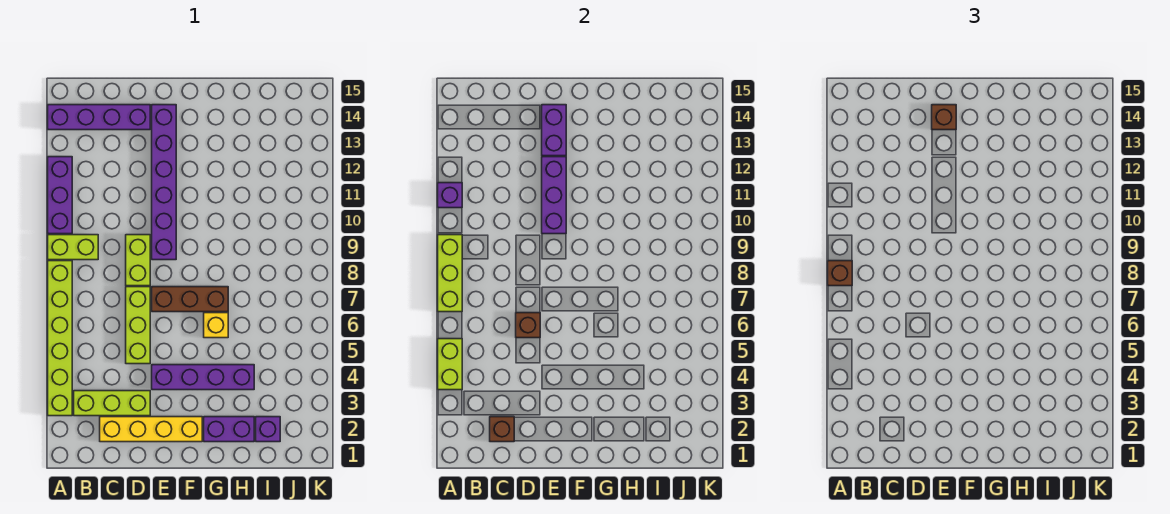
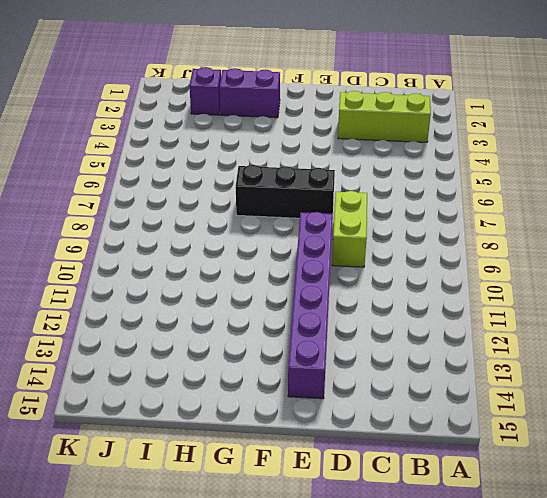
black brick E7:G7 level 1 -> brown brick E7:G7 level 1
none -> lime brick A3:A8 level 1
none -> lime brick A9:B9 level 1
none -> purple brick A10:A12 level 1

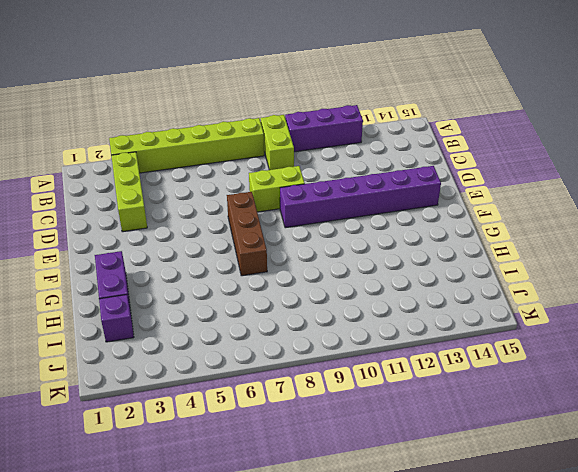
none -> purple brick A14:D14 level 1
none -> yellow brick C2:F2 level 1
none -> lime brick D5:D7 level 1

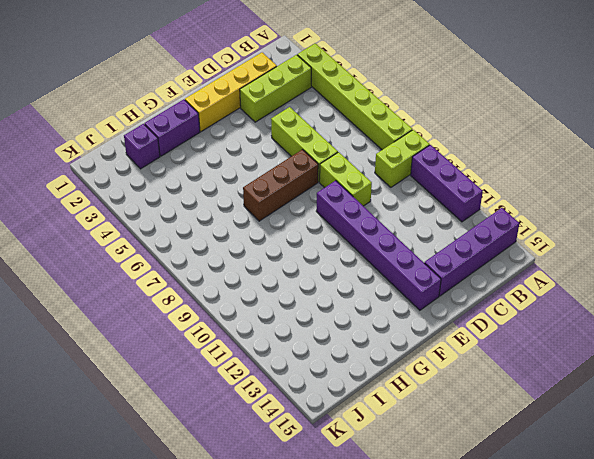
none -> purple brick E4:H4 level 1
none -> yellow brick G6 level 1
none -> lime brick A4:A5 level 2

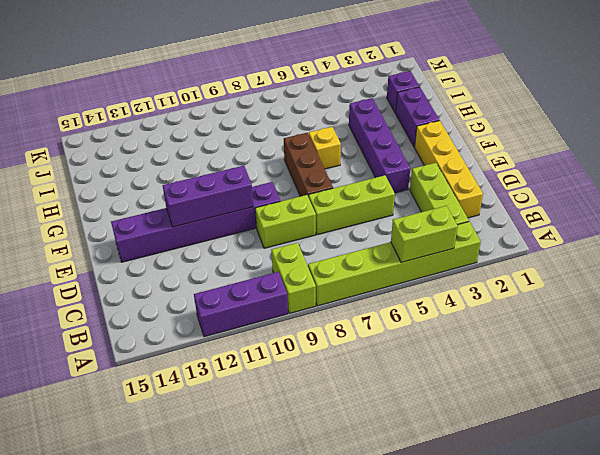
none -> purple brick A14:D14 level 1
none -> lime brick A7:A9 level 2
none -> purple brick A11 level 2

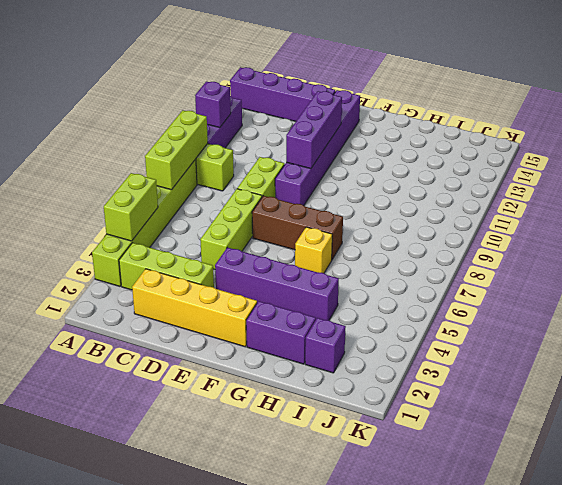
none -> brown brick C2 level 2
none -> brown brick D6 level 2
none -> purple brick E13:E14 level 2

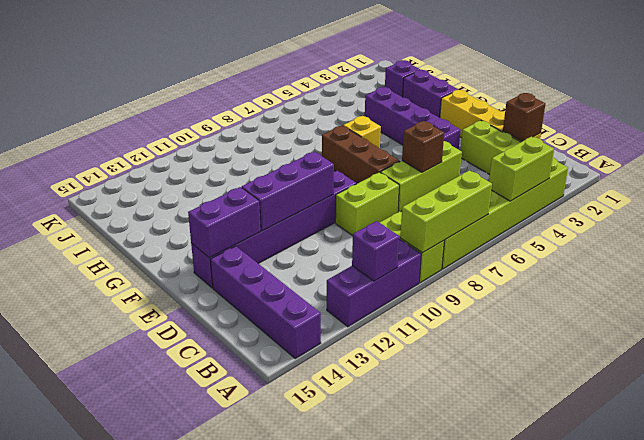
none -> brown brick A8 level 3
none -> brown brick E14 level 3

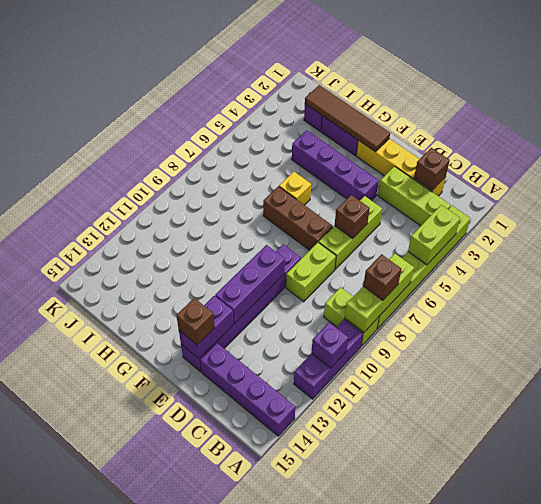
brown tile F2:I2 level 2 -> none

